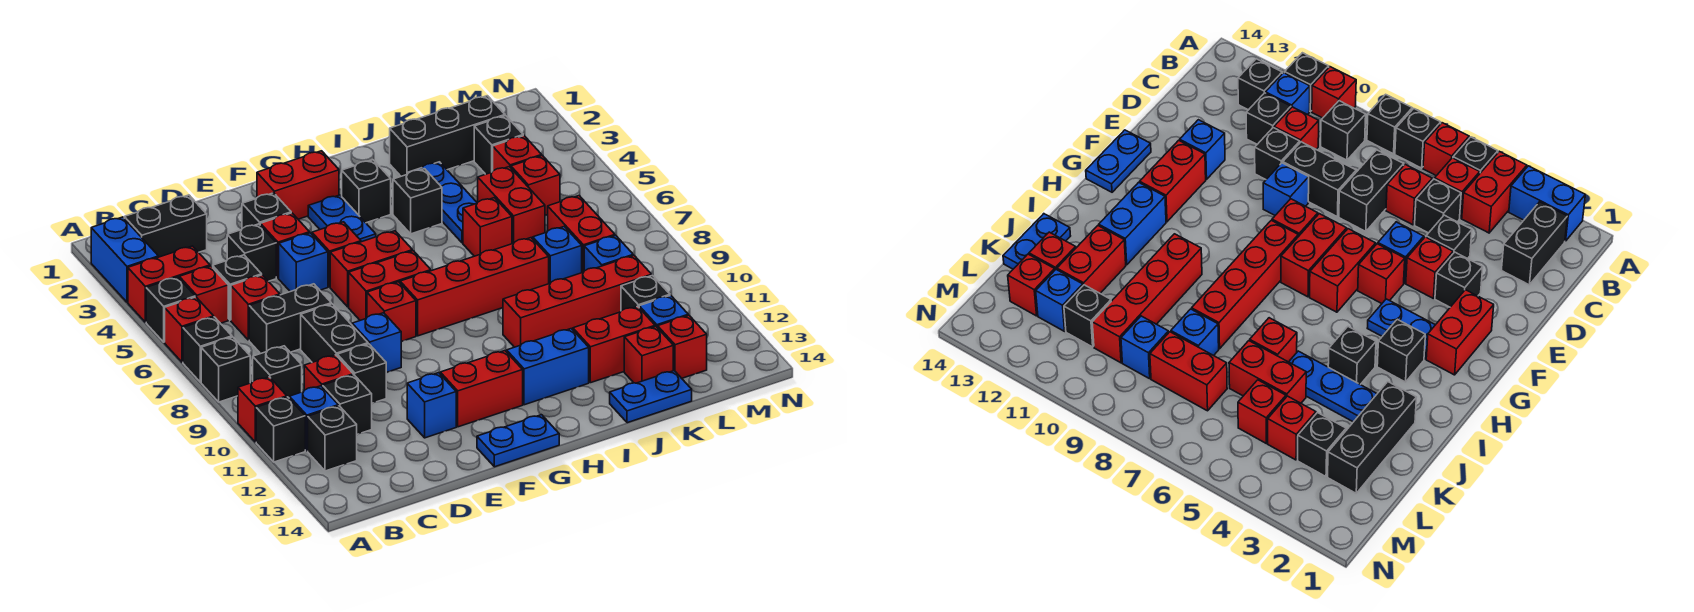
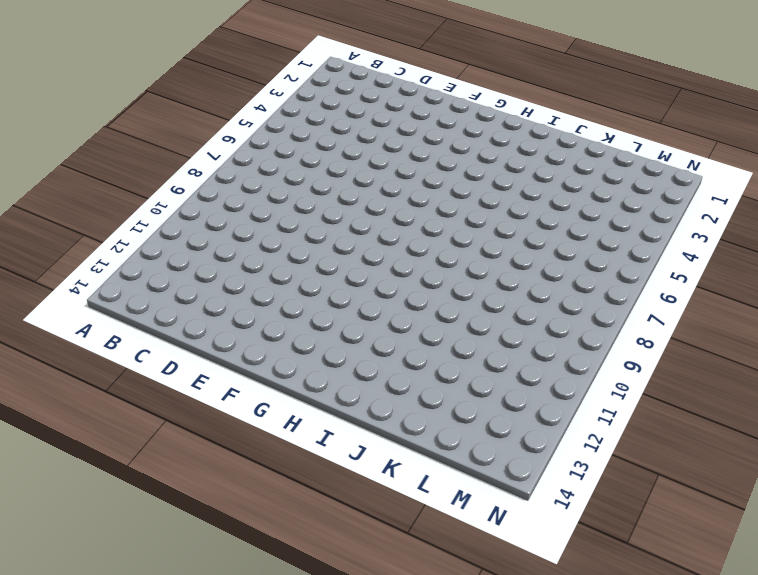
none -> blue brick A2:A3 level 1
none -> red brick A4:B4 level 1
none -> black brick A5 level 1
none -> red brick A6 level 1

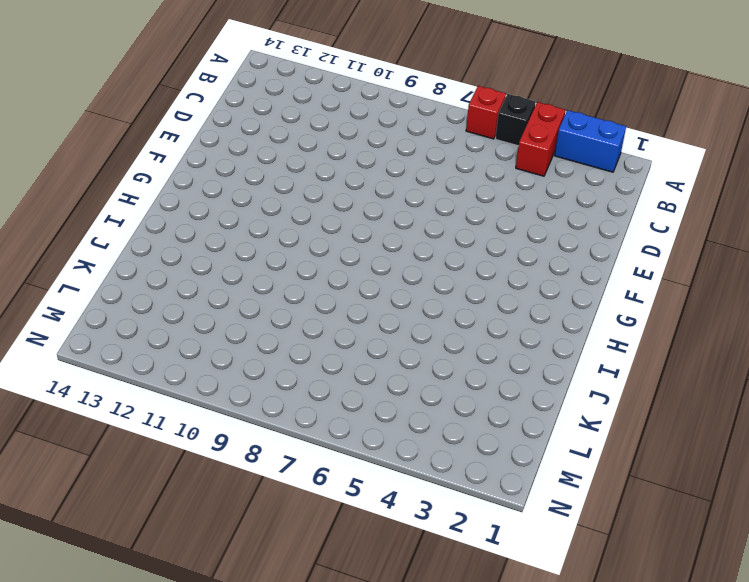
none -> black brick A7 level 1
none -> black brick A8 level 1
none -> red brick A10 level 1
none -> black brick A11 level 1

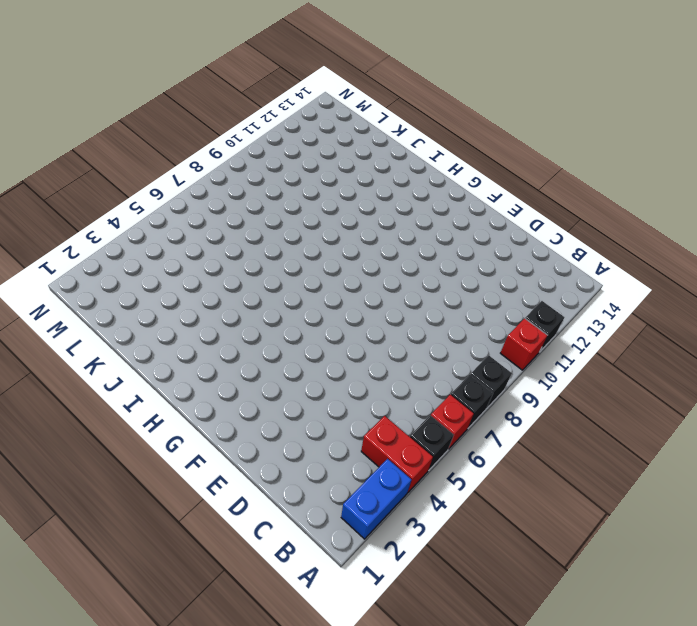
none -> black brick B2:C2 level 1
none -> red brick B5 level 1
none -> black brick B9 level 1
none -> blue brick B11 level 1

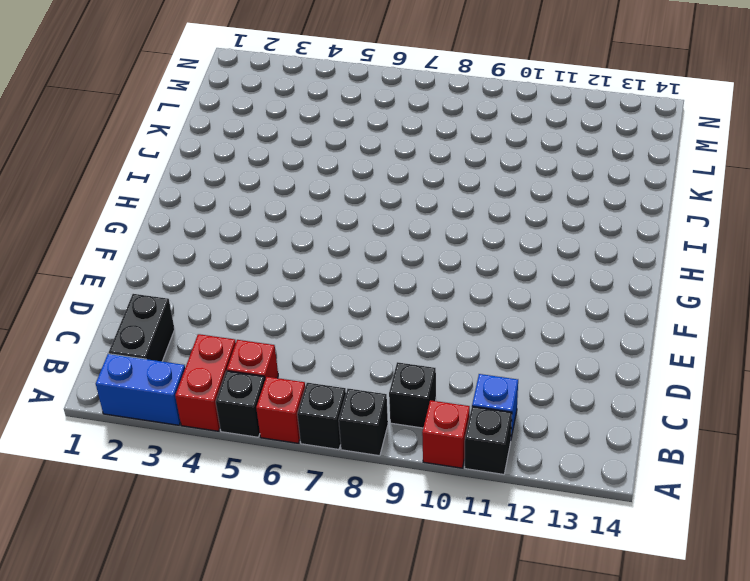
none -> black brick B12 level 1
none -> black brick C5 level 1
none -> red brick C6 level 1
none -> black brick C7:D7 level 1

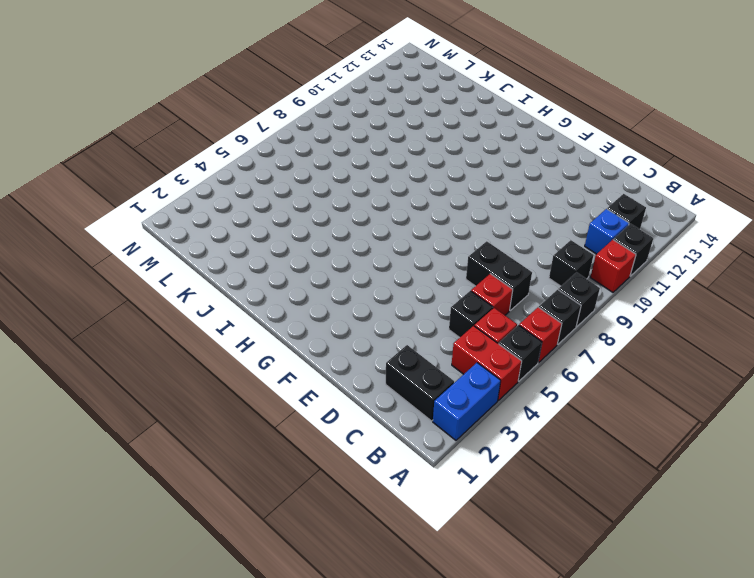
none -> red brick C10 level 1
none -> black brick C11 level 1
none -> black brick D4 level 1
none -> black brick D8:D9 level 1

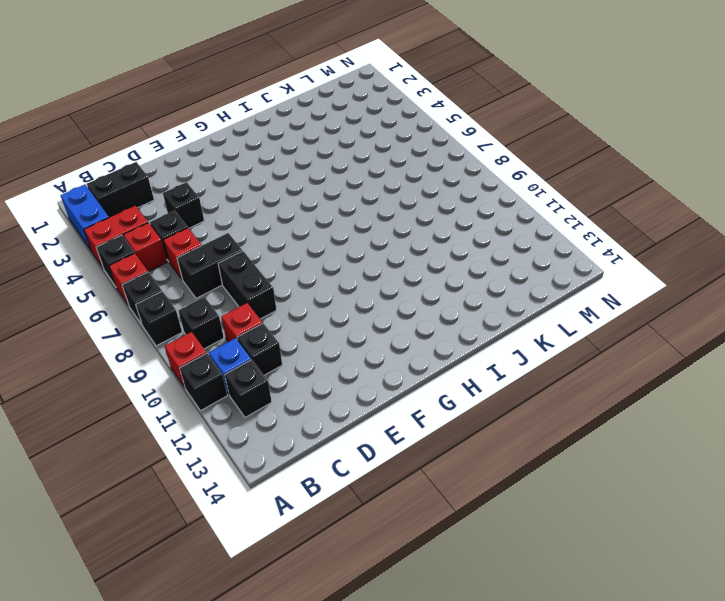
none -> black brick D10 level 1
none -> black brick E3 level 1
none -> red brick E4 level 1
none -> blue brick E5 level 1

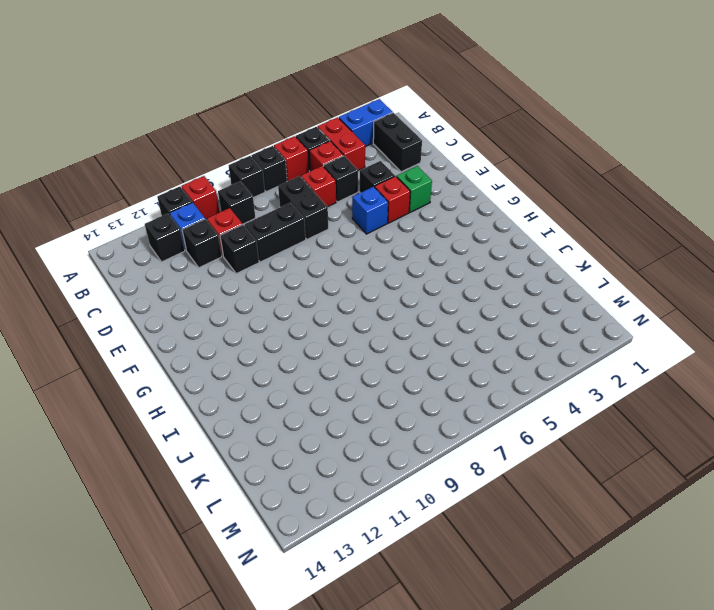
green brick E3 level 1 -> black brick E3 level 1
none -> blue brick E9 level 1
none -> blue brick E12 level 1
none -> red brick F2:G2 level 1
none -> red brick F5 level 1

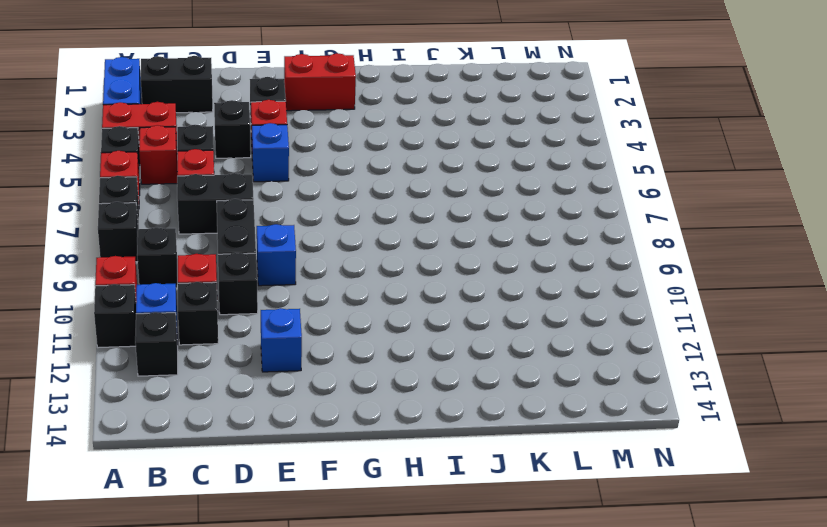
none -> red brick F5 level 1
none -> red brick F6:G6 level 1
none -> red brick F7:G7 level 1
none -> red brick F8 level 1

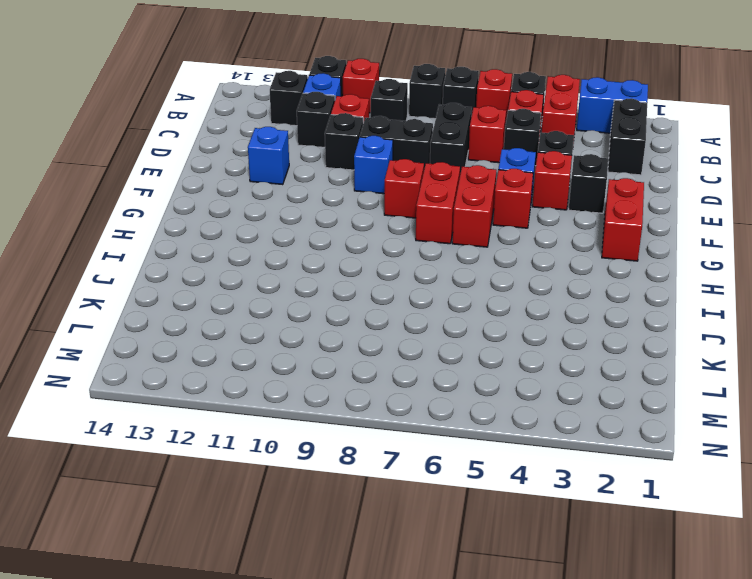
none -> red brick F12:G12 level 1
none -> blue plate F14:G14 level 1
none -> blue plate G3:G4 level 1
none -> red brick G8:J8 level 1

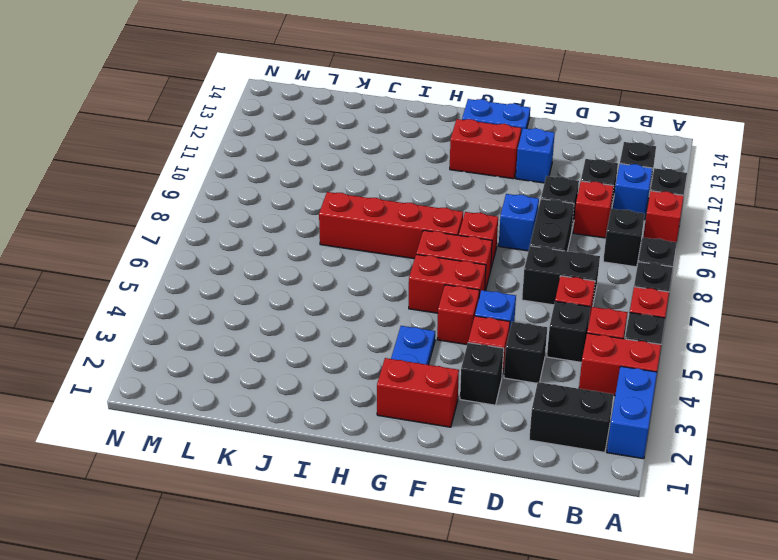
none -> black brick H3 level 1
none -> blue brick H12:I12 level 1
none -> black brick I4 level 1
none -> red brick I10:L10 level 1

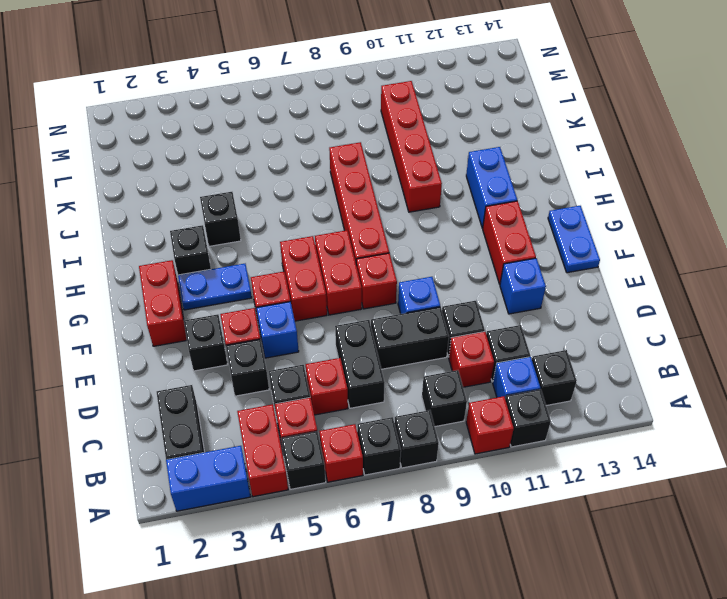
none -> black brick J2:L2 level 1
none -> blue plate J3:J5 level 1
none -> red brick J6 level 1
none -> red brick J12:K12 level 1

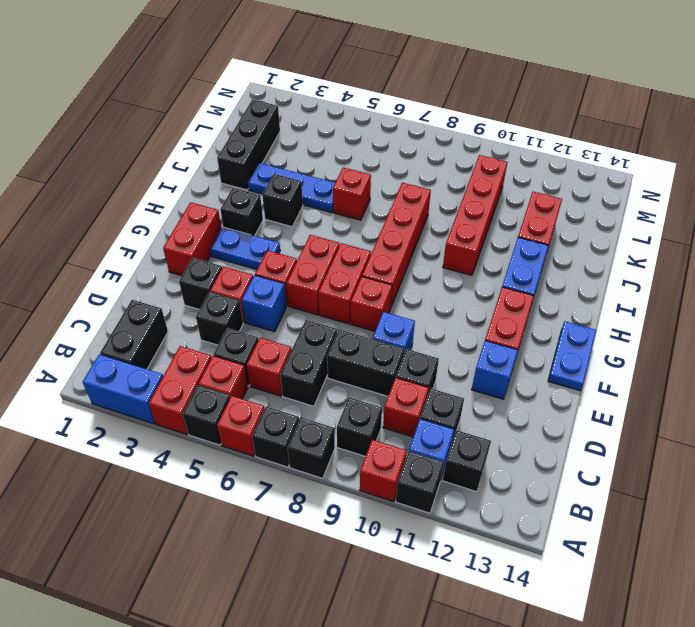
none -> blue plate J14:K14 level 1
none -> red brick K5:K6 level 1
none -> blue brick K8 level 1
none -> red brick K13 level 1

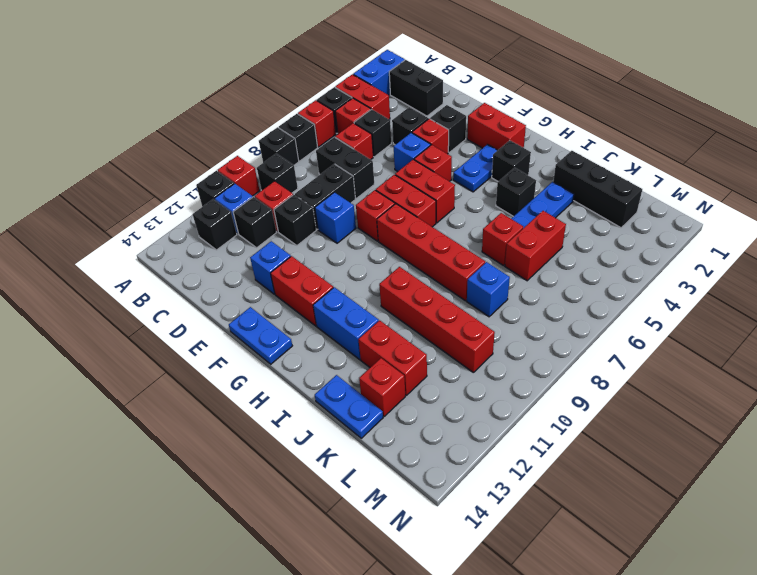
none -> black brick L3 level 1
none -> red brick L4 level 1
none -> red brick L5 level 1
none -> red brick L7:L8 level 1

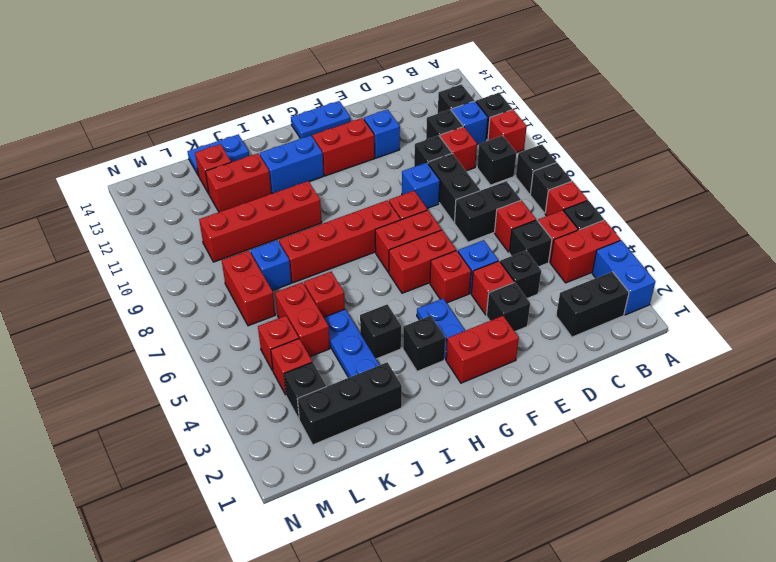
none -> blue brick L9 level 1
none -> black brick L11 level 1
none -> blue brick L12 level 1
none -> red brick L13 level 1

